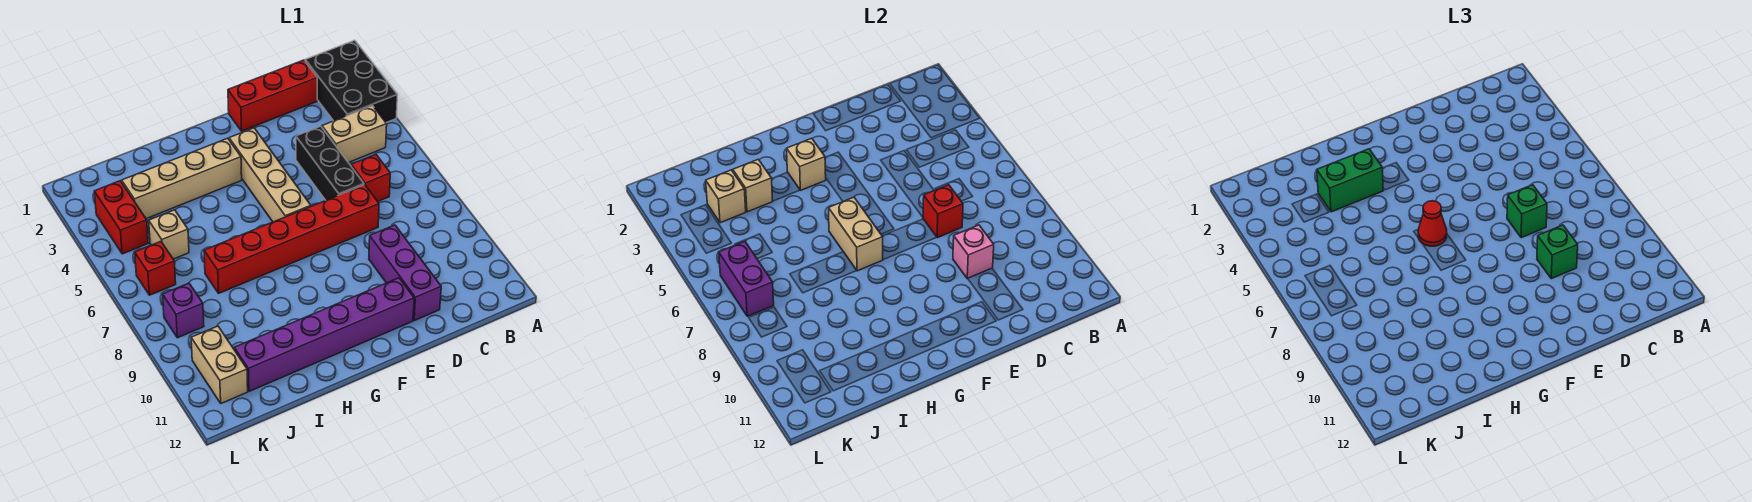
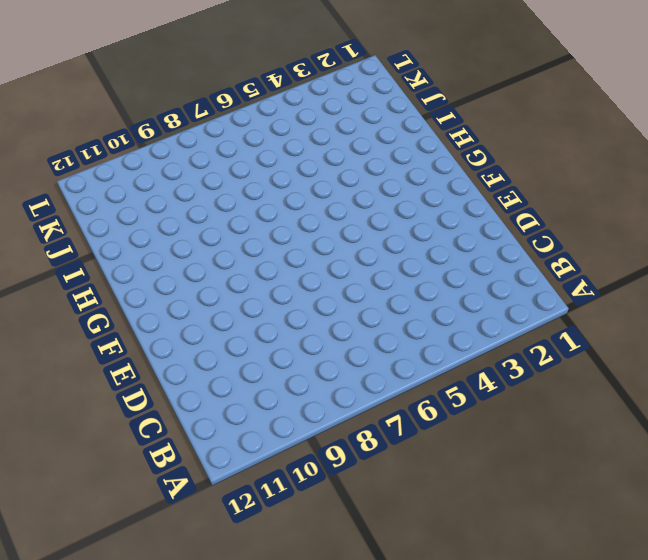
none -> black brick A1:B3 level 1
none -> tan brick B4:C4 level 1
none -> red brick C1:E1 level 1

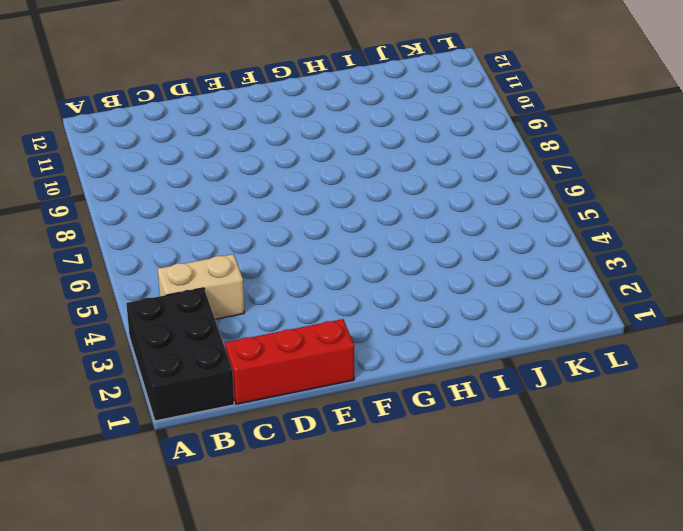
none -> red brick C6 level 1
none -> black brick D4:D6 level 1
none -> red brick D7:I7 level 1

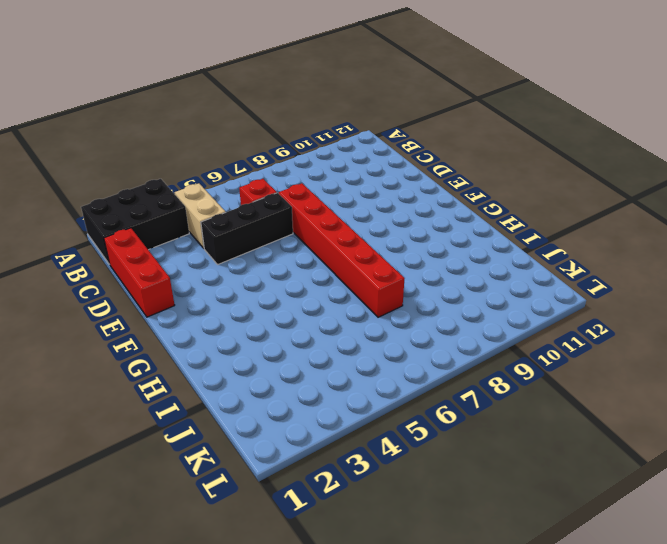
none -> purple brick D9:D11 level 1
none -> purple brick E11:J11 level 1
none -> tan brick F3:F6 level 1

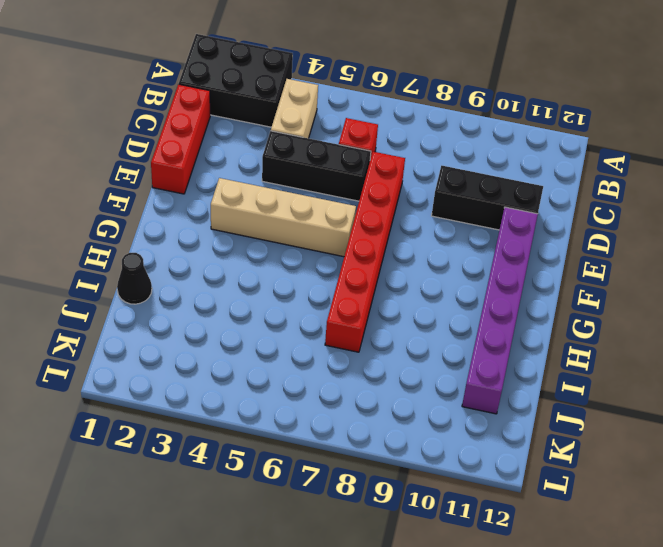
black brick D9:D11 level 1 -> purple brick D9:D11 level 1
black cone I1 level 1 -> none
none -> tan brick G3:J3 level 1
none -> tan brick J5 level 1
none -> red brick K3:K4 level 1

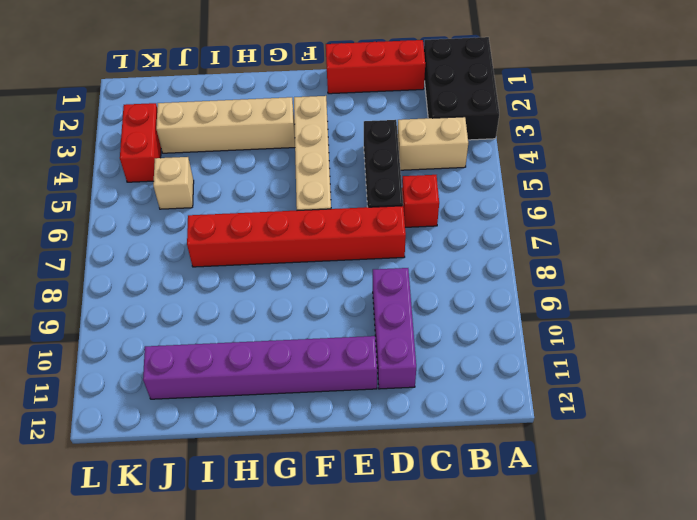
none -> red brick K6 level 1
none -> purple brick K8 level 1
none -> tan brick K10:K11 level 1

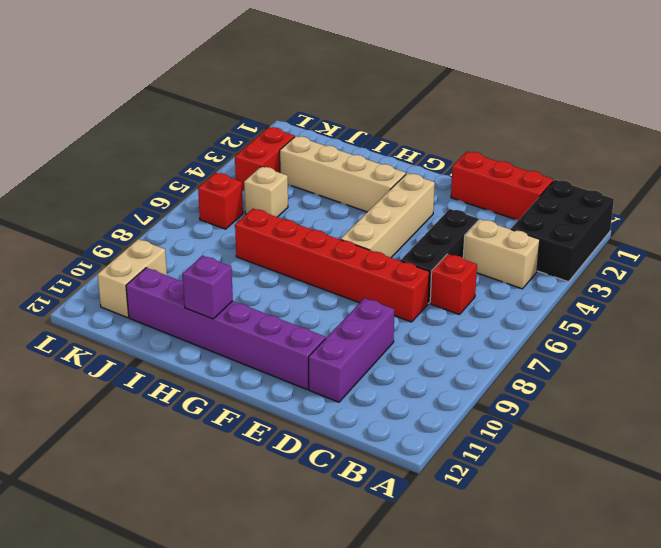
purple brick H11 level 2 -> purple brick K8 level 1
none -> red brick D7 level 2
none -> pink brick D9 level 2
none -> tan brick G3 level 2

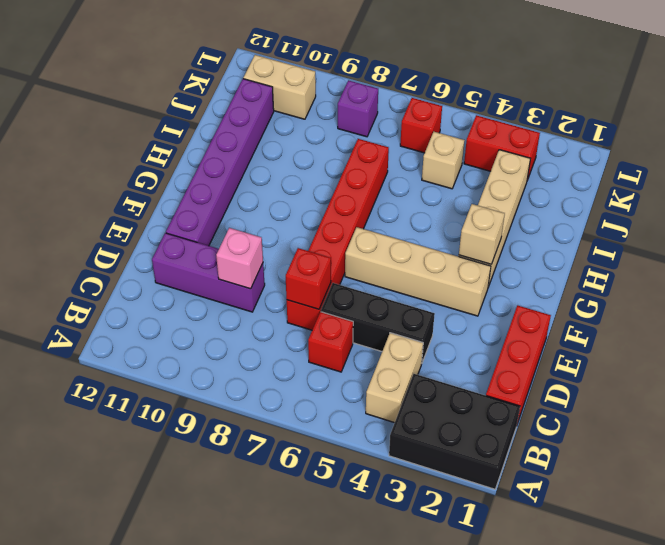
none -> tan brick G6:G7 level 2
none -> tan brick I3 level 2
none -> tan brick J3 level 2

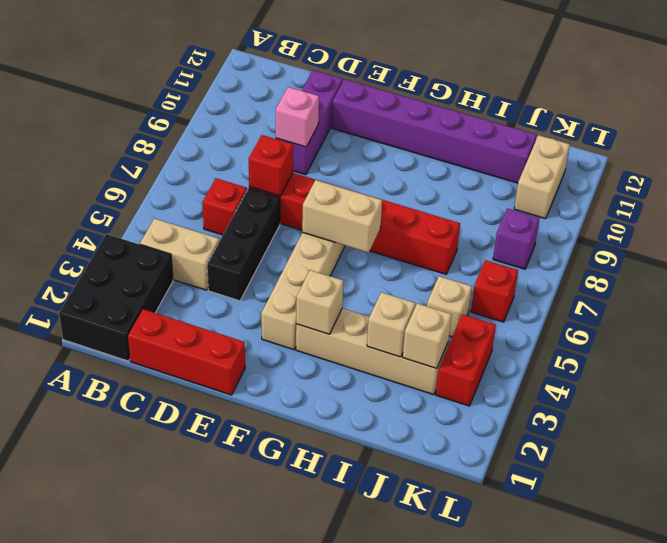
tan brick F6:G6 level 2 -> tan brick G6:G7 level 2
none -> purple brick K6:K7 level 2
none -> green brick D7 level 3
none -> green brick D9 level 3

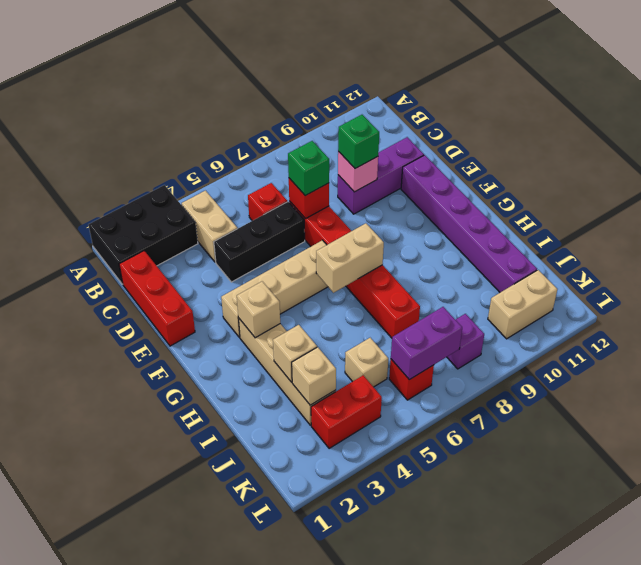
none -> red cone G6 level 3
none -> green brick H3:I3 level 3

